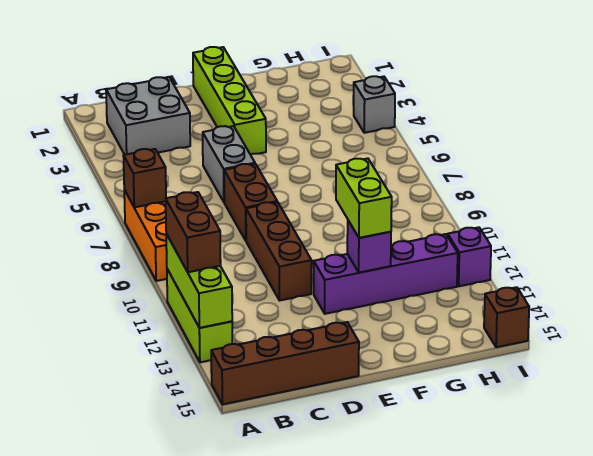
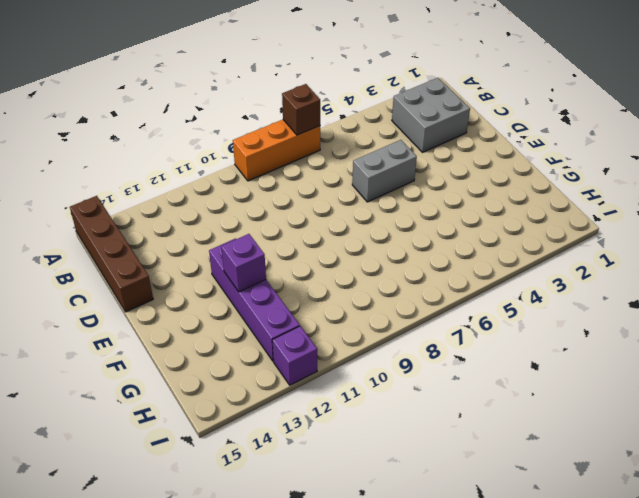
none -> lime brick A11:A13 level 1
none -> brown brick D7:D8 level 1
none -> brown brick D9:D11 level 1

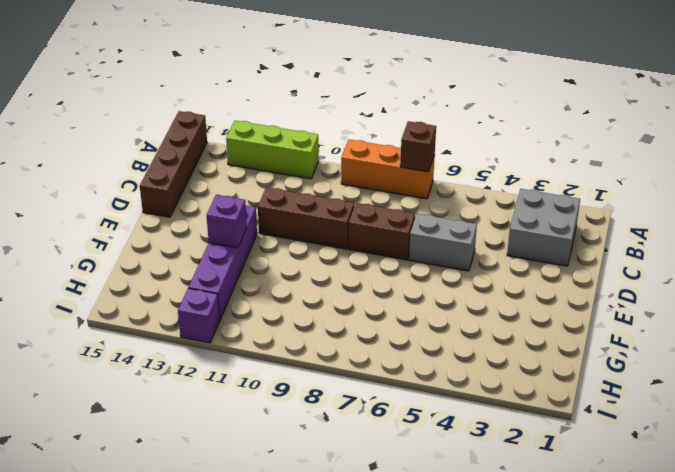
none -> lime brick E1:E4 level 1
none -> grey brick I4 level 1
none -> brown brick I15 level 1

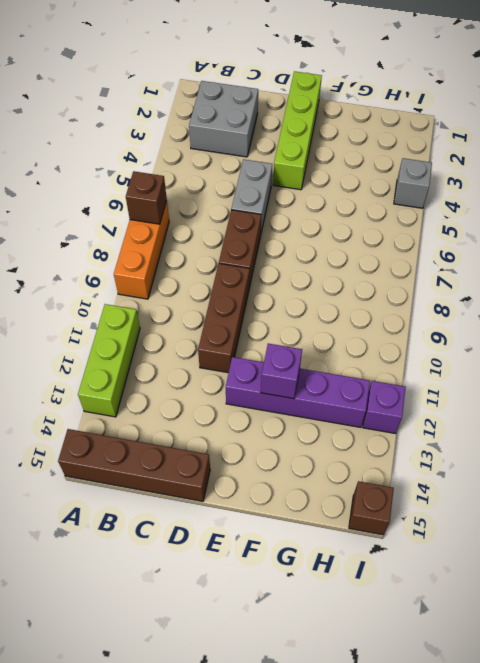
none -> lime brick A11:A13 level 2
none -> brown brick A11:A12 level 3
none -> lime brick F11:F12 level 3

